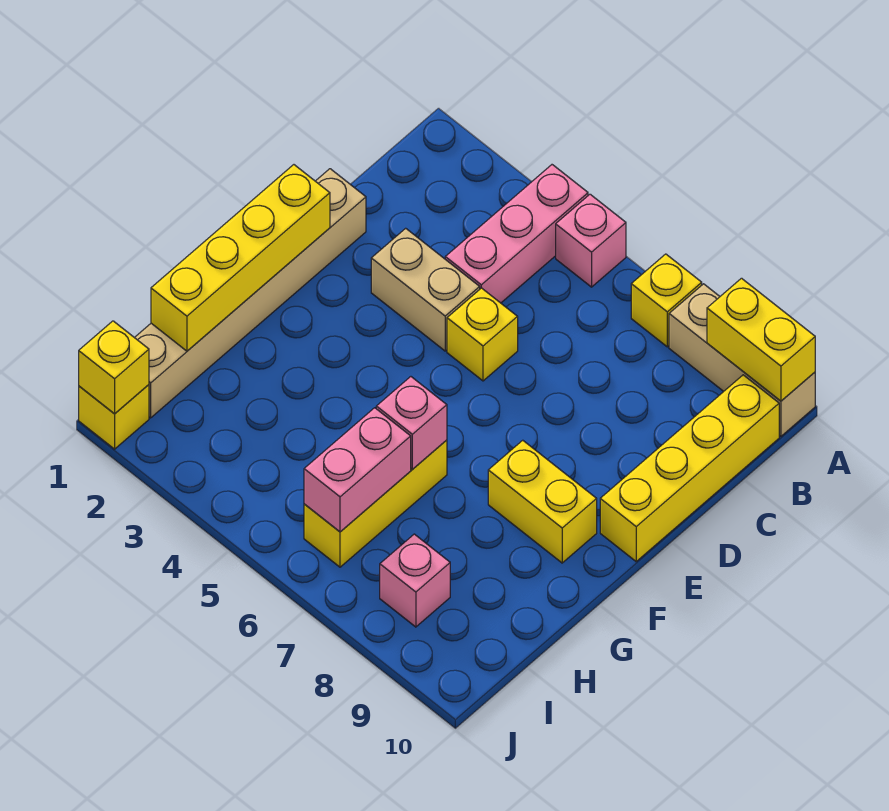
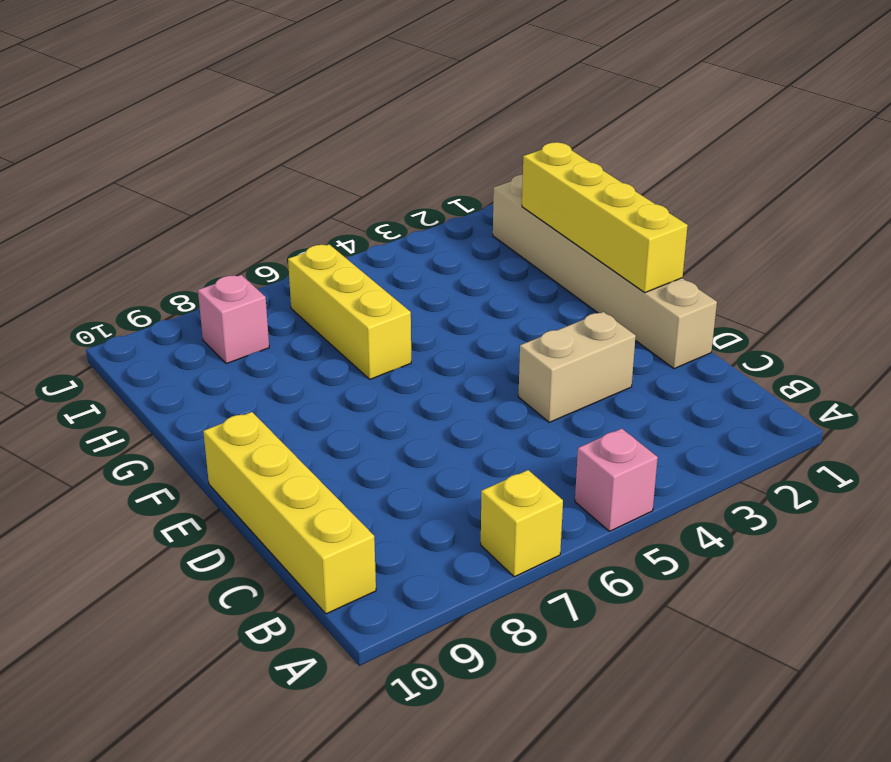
none -> pink brick A4:C4 level 1
none -> tan brick A8:A10 level 1
none -> yellow brick D5 level 1

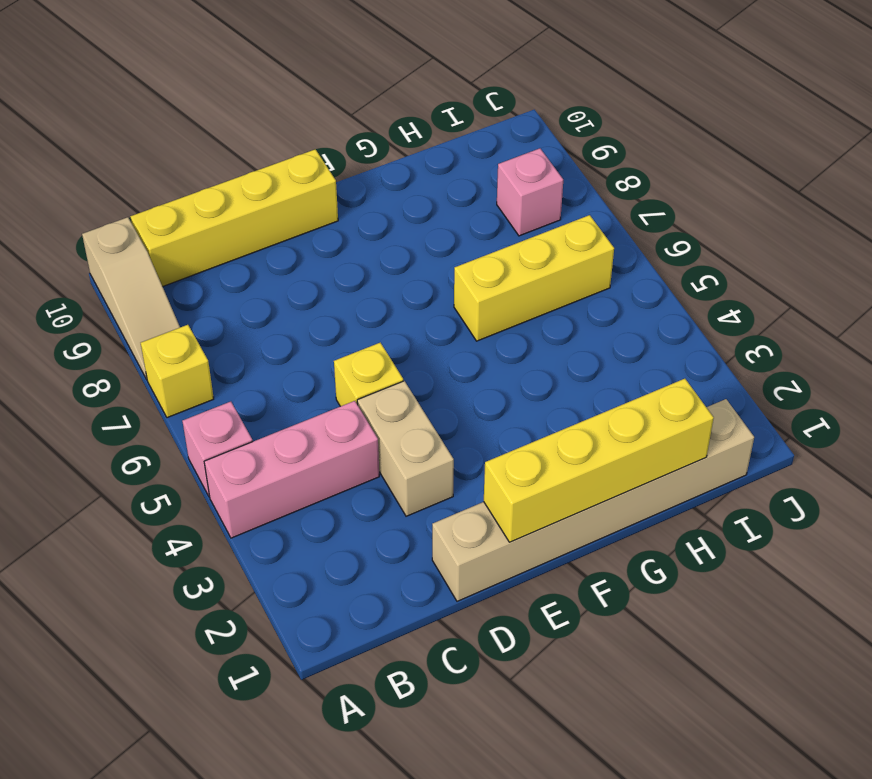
tan slope A8:A10 level 1 top 10 -> tan brick A8:A10 level 1
none -> yellow brick F8:F9 level 1
none -> yellow brick J1 level 1
none -> yellow brick A9:A10 level 2

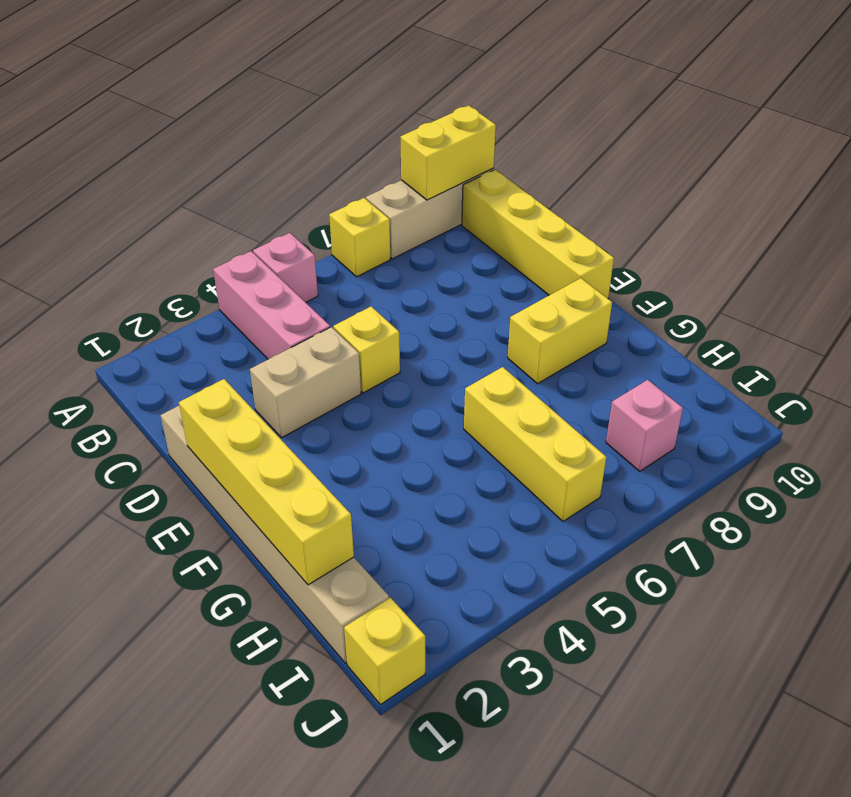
none -> pink brick G6 level 2
none -> pink brick H6:I6 level 2
none -> yellow brick J1 level 2

